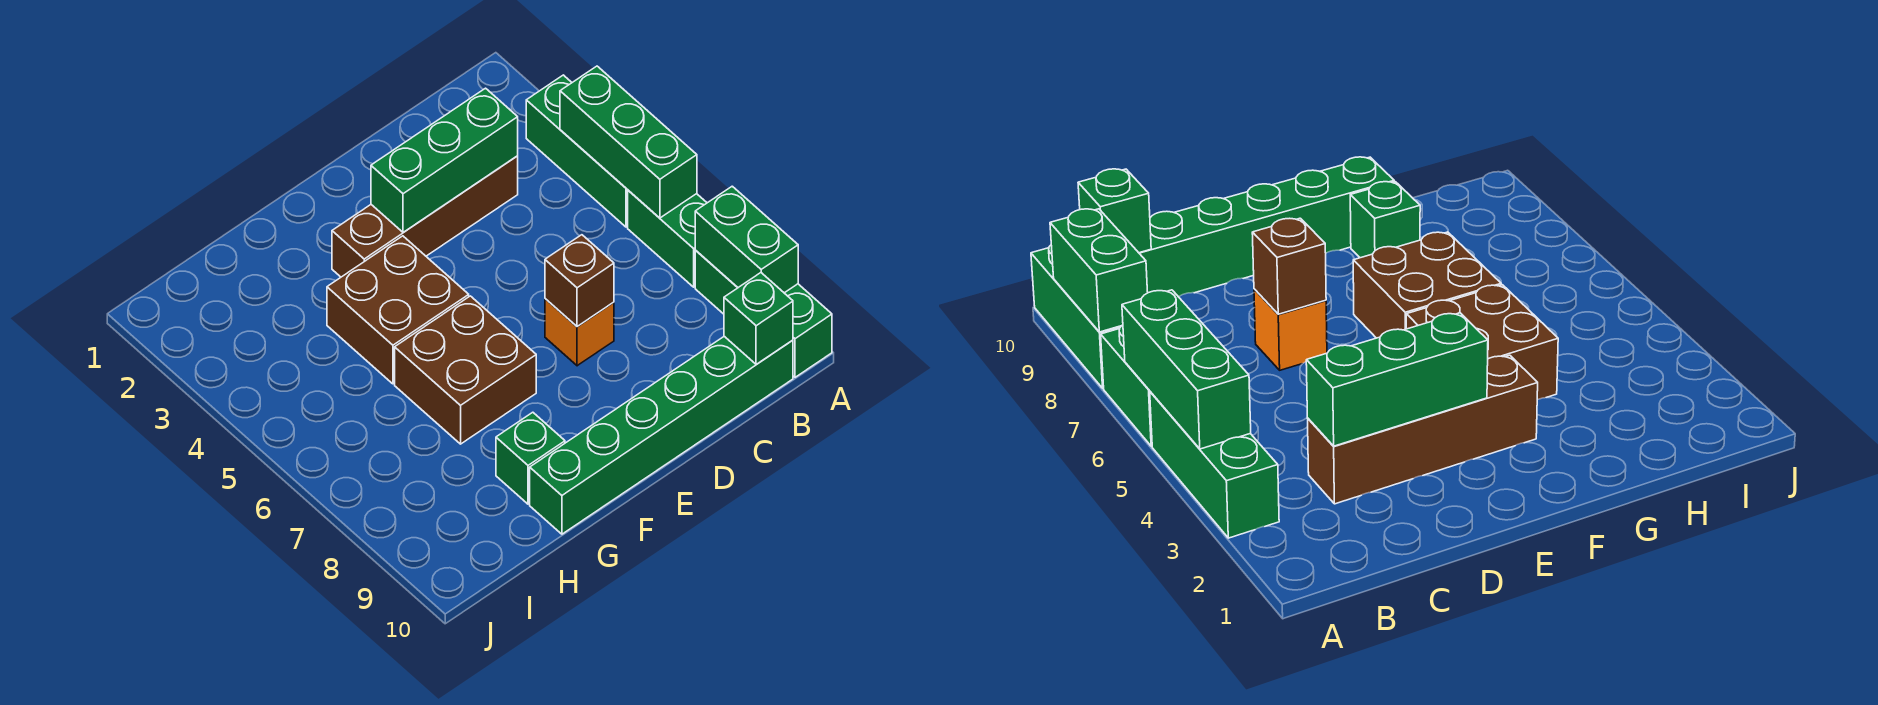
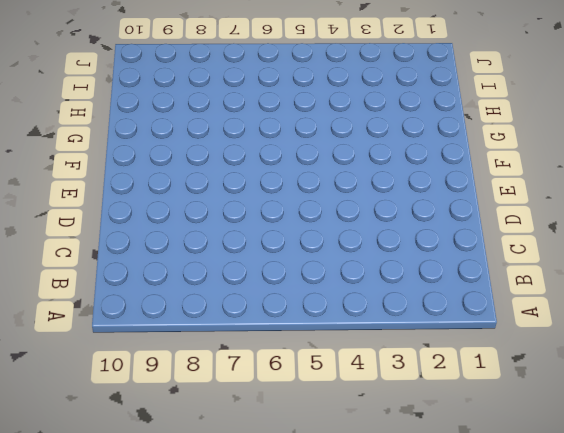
none -> green brick A3:A5 level 1
none -> green brick A6:A7 level 1
none -> green brick A8:A10 level 1

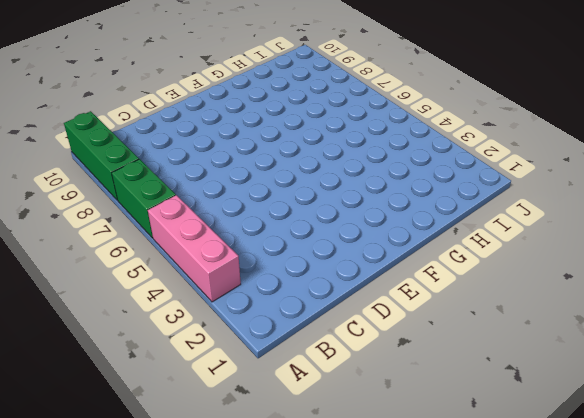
pink brick A3:A5 level 1 -> green brick A3:A5 level 1
none -> green brick B10:G10 level 1
none -> brown brick C3:F3 level 1
none -> orange brick D7 level 1

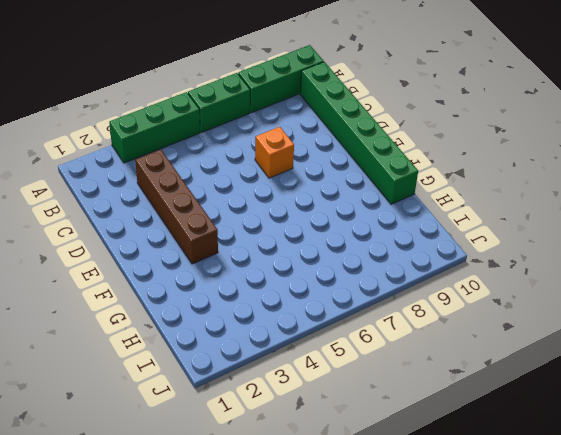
none -> brown brick F4:G5 level 1
none -> brown brick F6:G7 level 1
none -> green brick G9 level 1

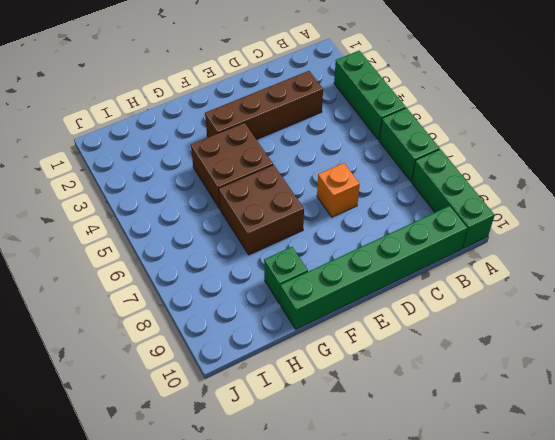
none -> green brick A4:A6 level 2
none -> green brick A8:A9 level 2
none -> green brick B10 level 2

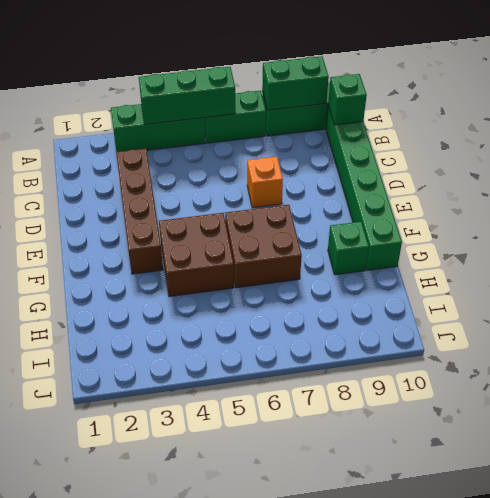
none -> green brick C3:E3 level 2
none -> brown brick D7 level 2

